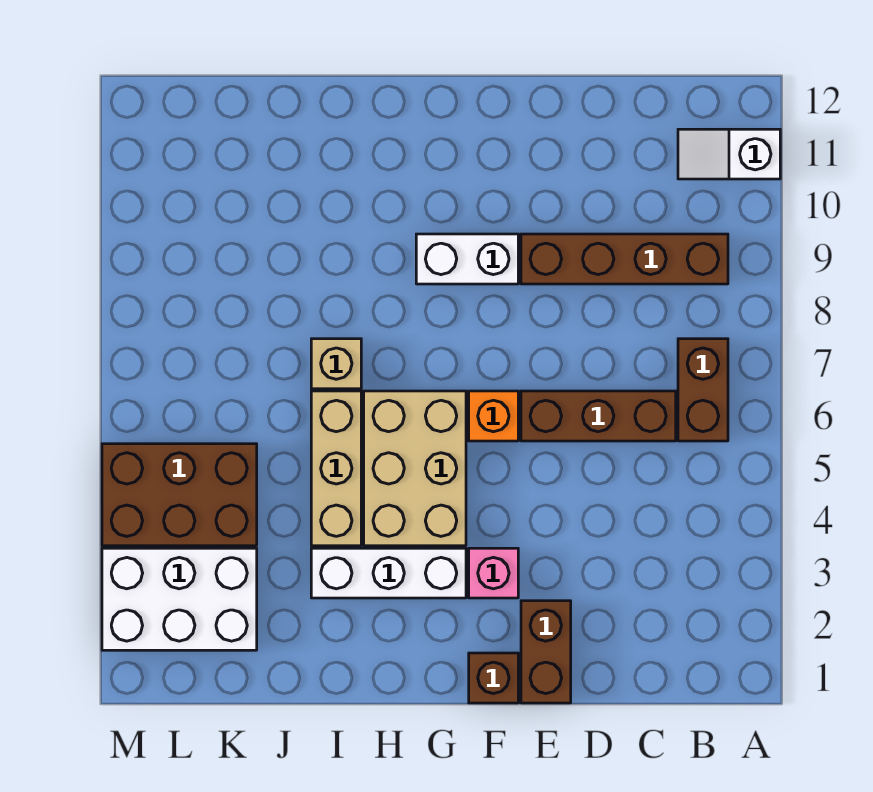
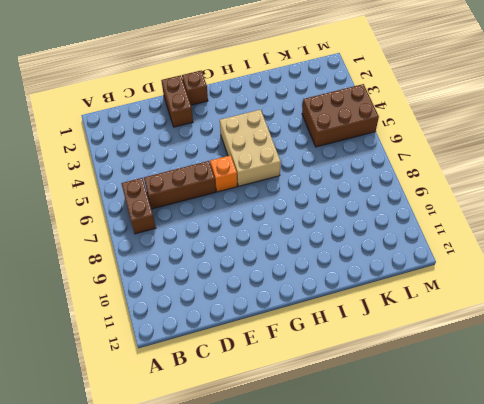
none -> white slope A11:B11 level 1 top A
none -> brown brick B9:E9 level 1
none -> pink brick F3 level 1

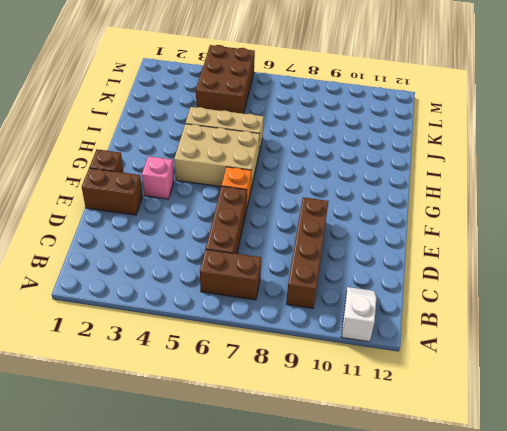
none -> white brick F9:G9 level 1
none -> white brick G3:I3 level 1
none -> tan brick I7 level 1

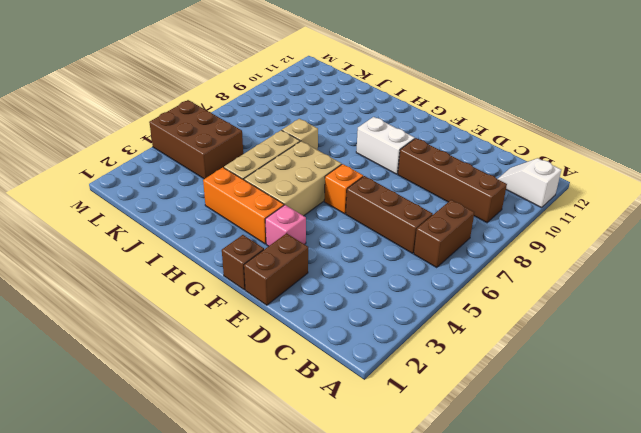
orange brick G3:I3 level 1 -> white brick G3:I3 level 1
none -> white brick K2:M3 level 1

